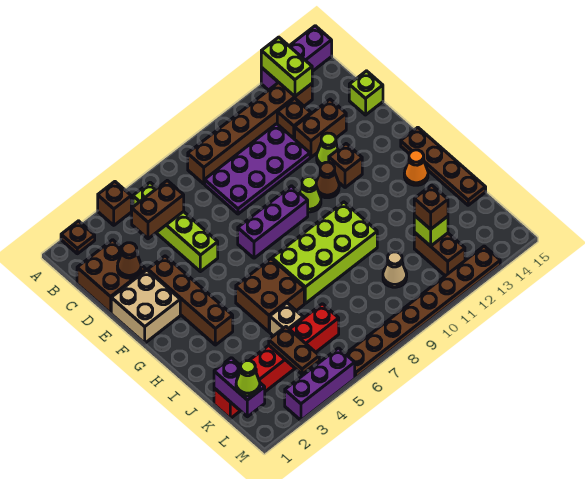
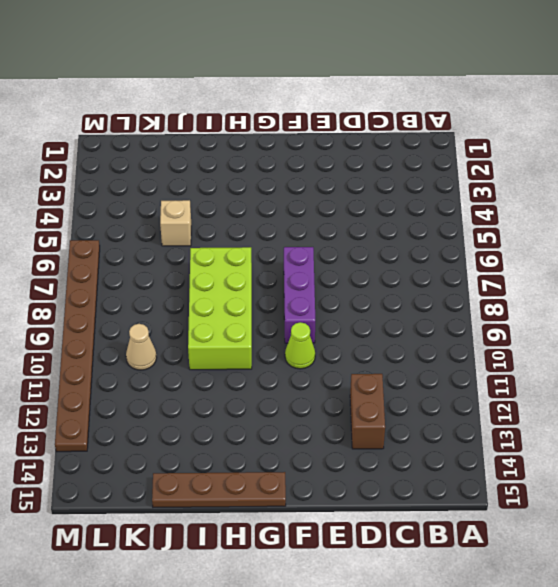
none -> brown plate A2 level 1
none -> brown brick A4 level 1
none -> purple brick A13:A15 level 1
none -> lime brick B5:E5 level 1

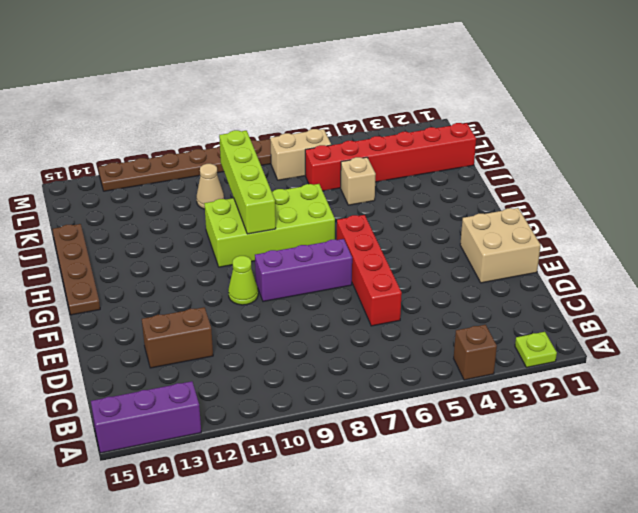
lime plate A2 level 1 -> brown plate A2 level 1
red brick D6:G6 level 1 -> none
lime brick H9:K9 level 2 -> lime brick B5:E5 level 1
tan brick L6:L7 level 1 -> none
none -> brown brick B8:B13 level 1
none -> brown brick C1:D2 level 1
none -> purple plate C8:D11 level 1
none -> brown brick C12 level 1

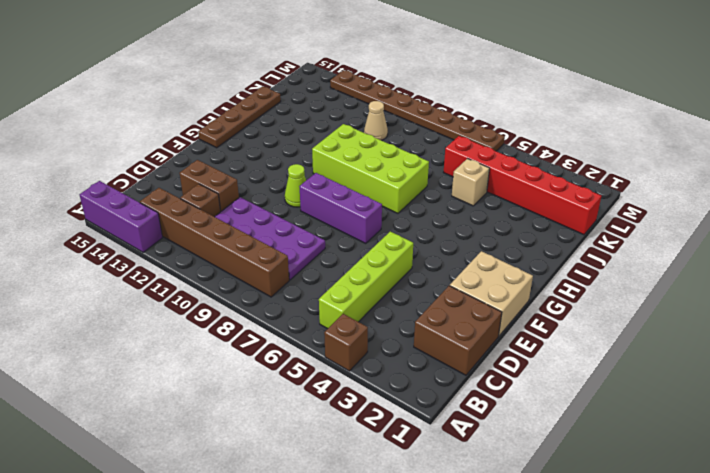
none -> brown plate A2 level 1
none -> lime brick D15 level 1
none -> brown brick E3:H3 level 1
none -> lime cone E12 level 1

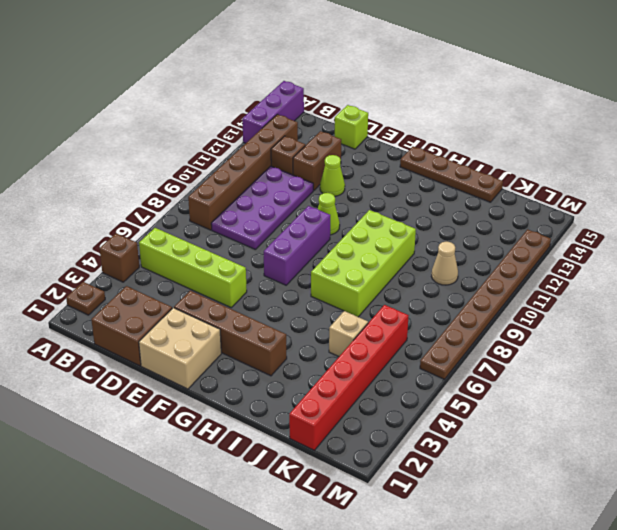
none -> brown cone F11 level 1
none -> brown brick F12 level 1
none -> brown brick H5:I6 level 1
none -> orange cone H14 level 1

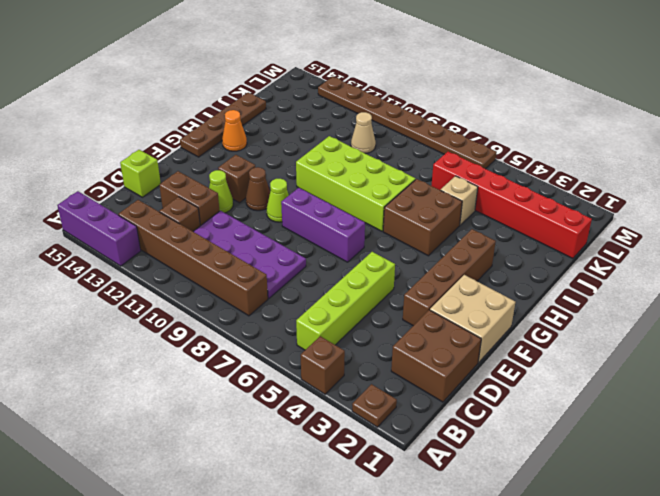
none -> brown brick K12:L12 level 1
none -> purple brick M3:M5 level 1
none -> lime brick A13:B13 level 2
none -> brown brick C4:C5 level 2

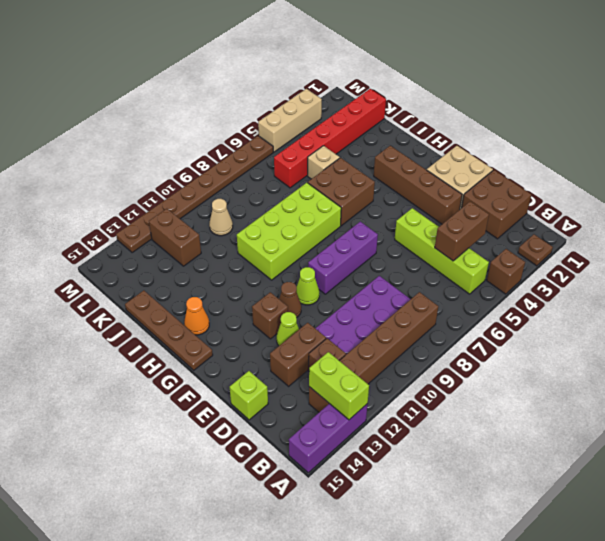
tan brick M3:M5 level 1 -> purple brick M3:M5 level 1
none -> brown cone D2 level 2
none -> purple brick K1:L1 level 2
none -> brown plate K4:L4 level 2
none -> lime brick K12 level 2

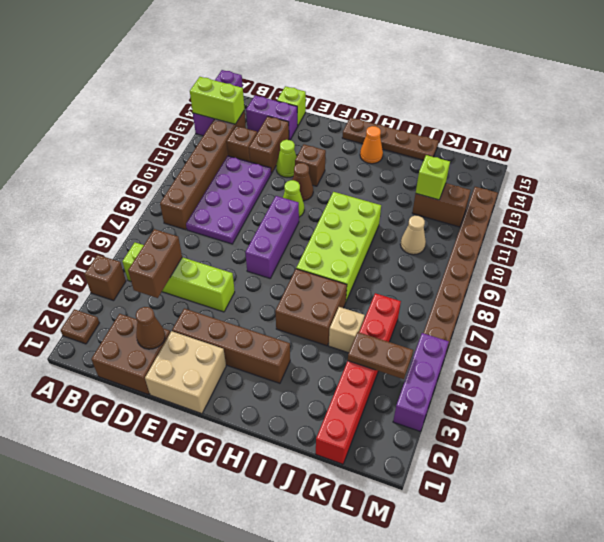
purple brick C14:D14 level 1 -> purple brick K1:L1 level 2
none -> brown brick K12 level 3
none -> lime cone L1 level 3

